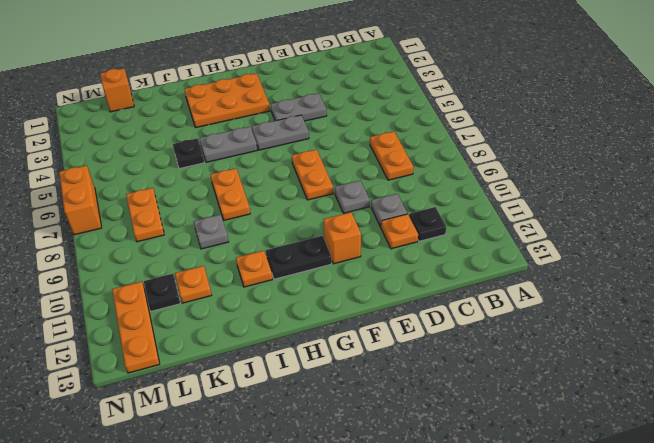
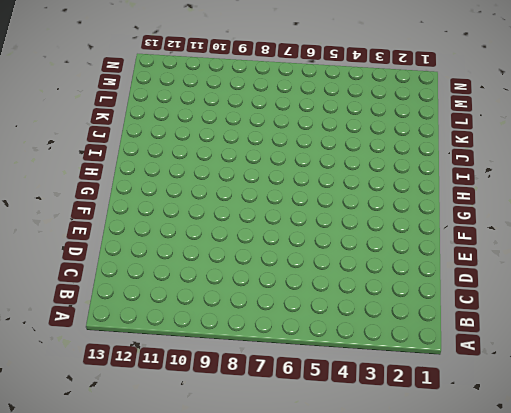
none -> orange plate C7:C8 level 1
none -> black plate C11 level 1
none -> grey plate D10 level 1

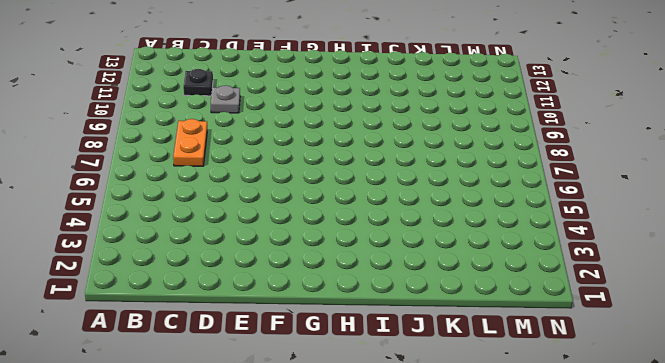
none -> orange plate D11 level 1
none -> grey plate E4:F4 level 1
none -> grey plate E9 level 1

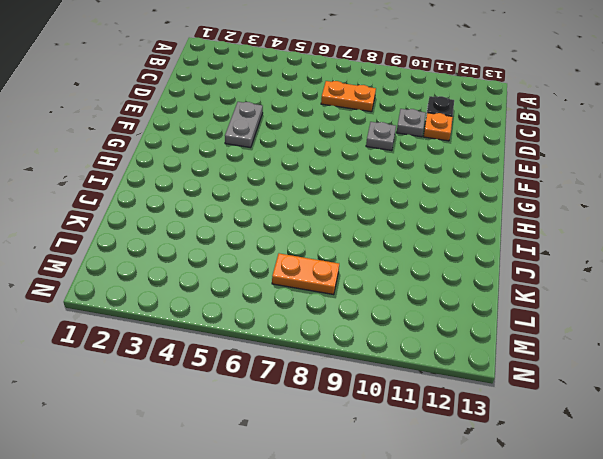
none -> grey plate F5:G5 level 1
none -> orange plate F7:F8 level 1
none -> orange brick F11 level 1

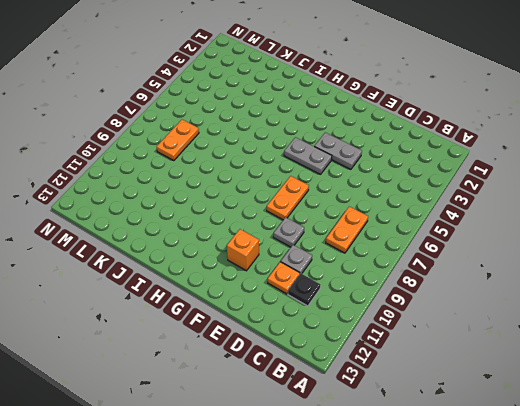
none -> orange plate G2:I3 level 1
none -> black plate G11:H11 level 1
none -> grey plate H5:I5 level 1

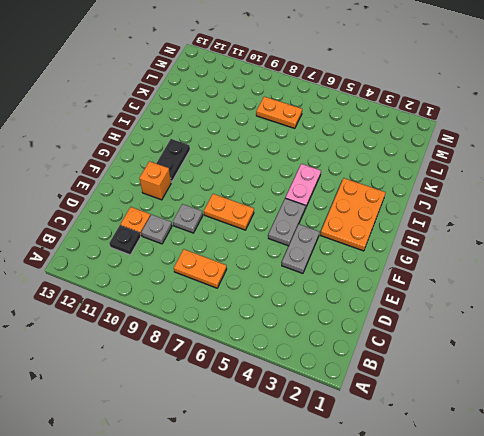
pink plate H5:I5 level 1 -> grey plate H5:I5 level 1
none -> orange plate I7:I8 level 1
none -> orange plate I11 level 1
none -> black plate J5 level 1

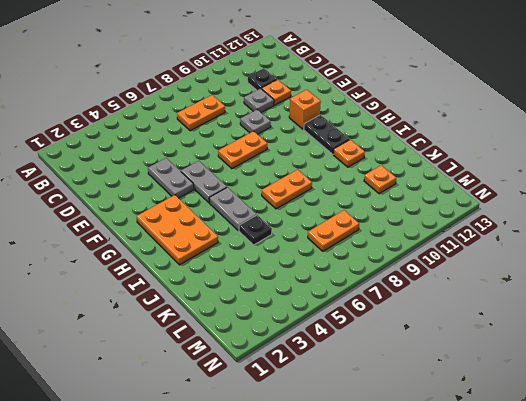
none -> grey plate J9 level 1
none -> orange brick L1 level 1
none -> black plate L11 level 1

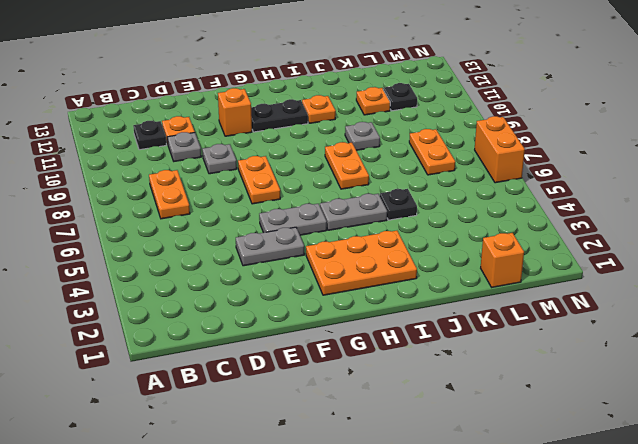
none -> orange plate M11:M13 level 1

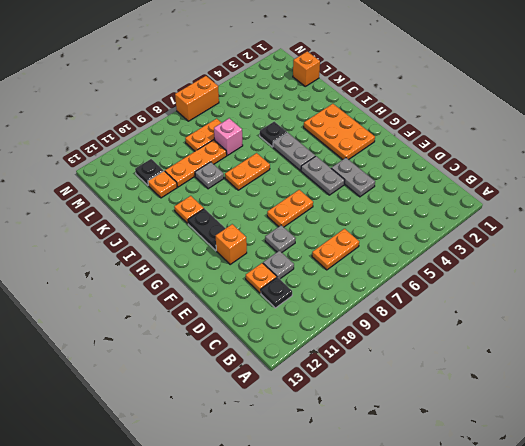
pink brick K7 level 1 -> none
orange plate K8:K10 level 1 -> orange plate M11:M13 level 1

